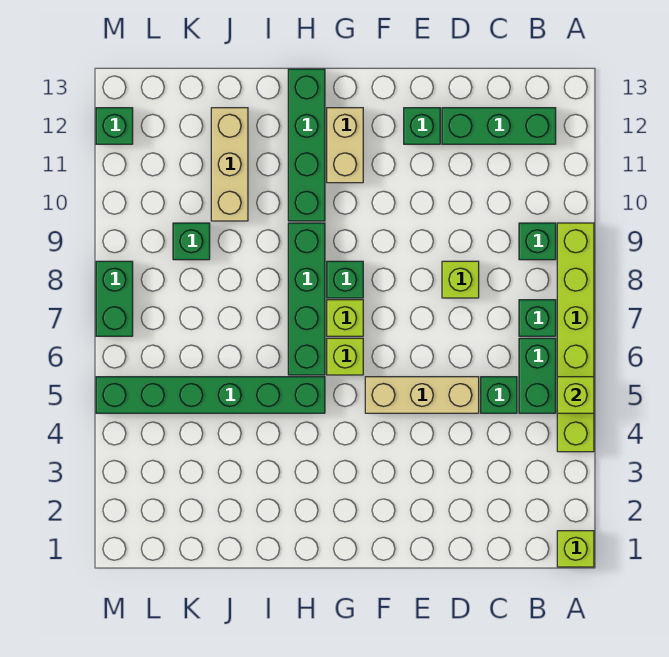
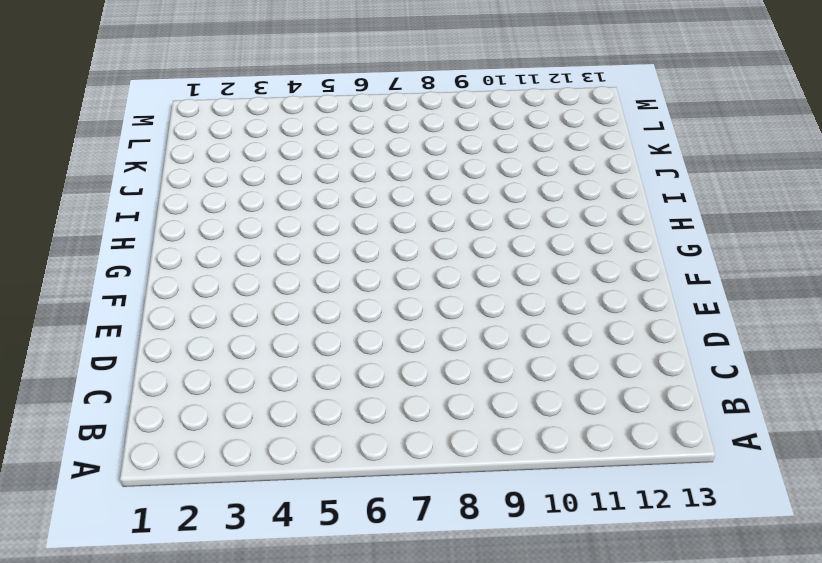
none -> lime brick A1 level 1
none -> lime brick A4:A9 level 1
none -> green brick B5:B6 level 1

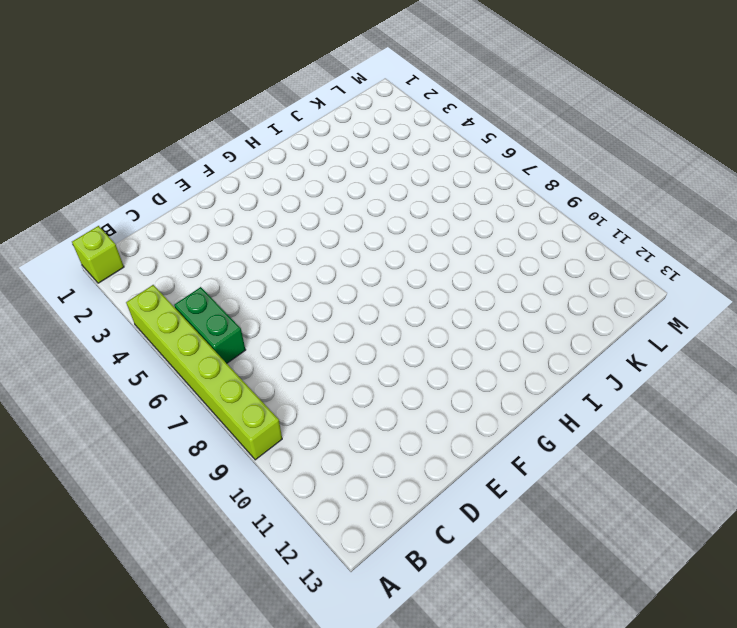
none -> green brick B7 level 1
none -> green brick B9 level 1
none -> green brick B12:D12 level 1

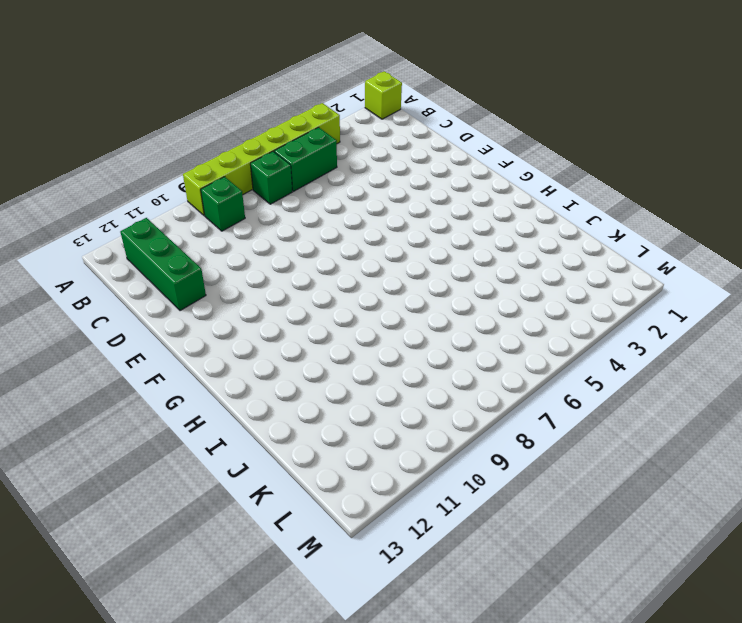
none -> green brick C5 level 1
none -> tan brick D5:F5 level 1
none -> lime brick D8 level 1

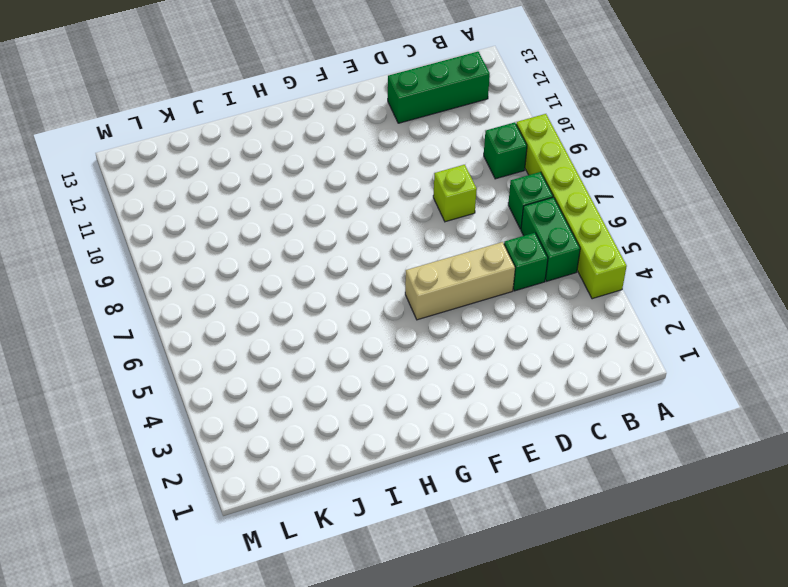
none -> lime brick A1 level 1
none -> green brick E12 level 1
none -> lime brick G6 level 1

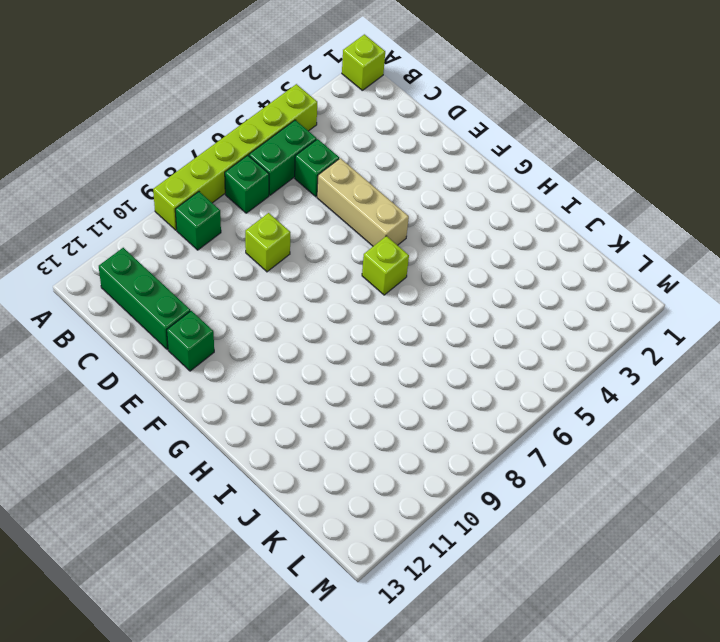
none -> lime brick G7 level 1
none -> green brick G8 level 1
none -> tan brick G11:G12 level 1

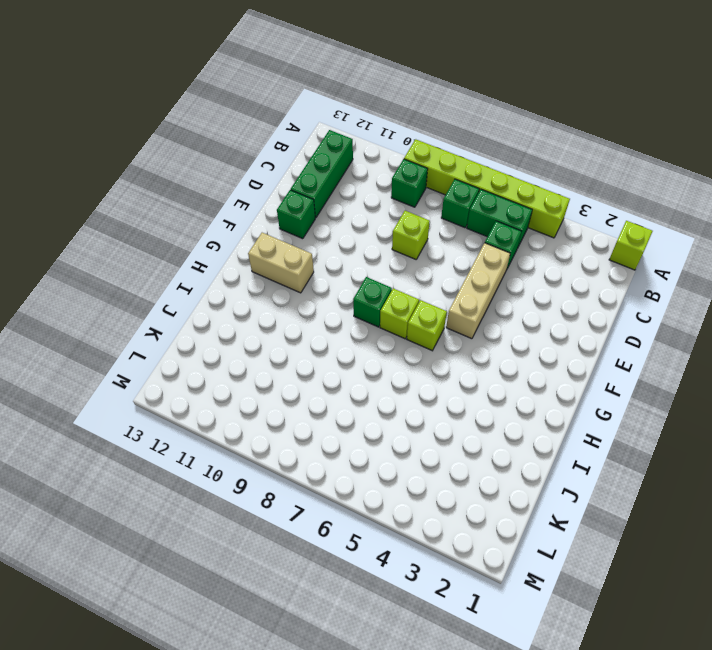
none -> green brick H5:M5 level 1
none -> green brick H6:H9 level 1
none -> green brick H10:H13 level 1

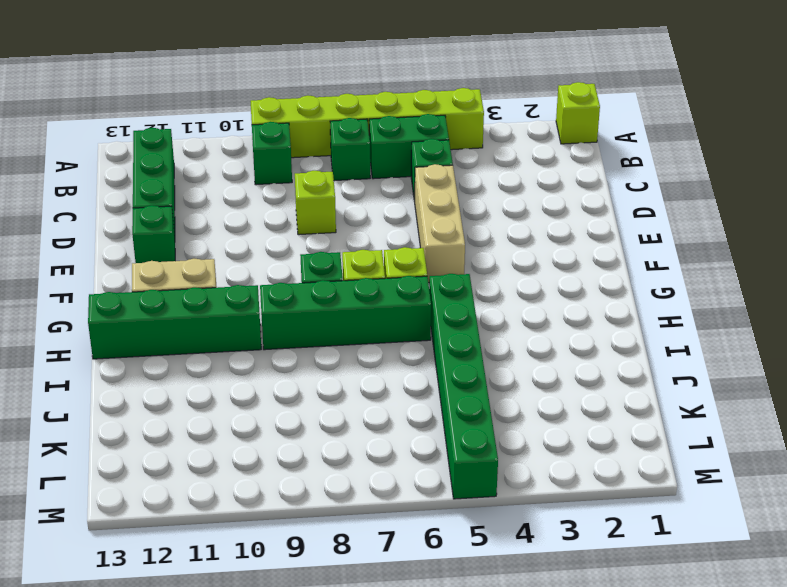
none -> tan brick J10:J12 level 1
none -> green brick K9 level 1
none -> green brick M7:M8 level 1

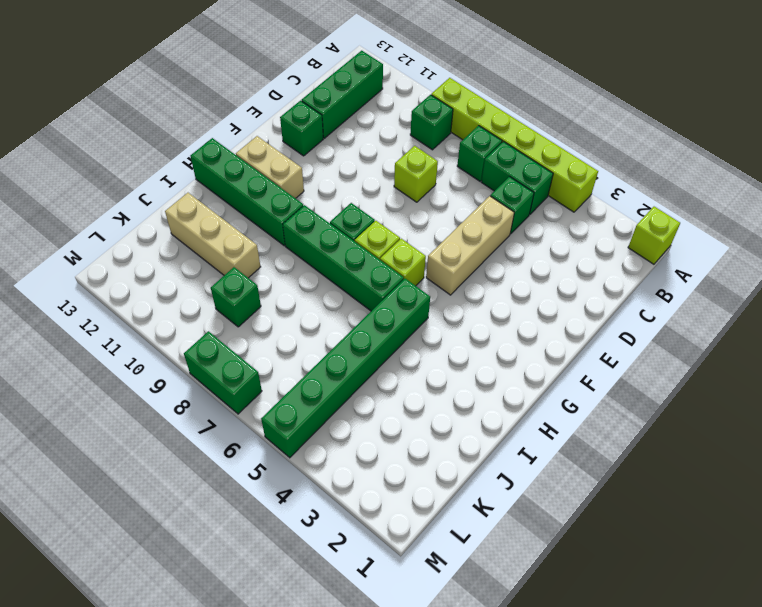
none -> green brick M12 level 1
none -> lime brick A5 level 2

